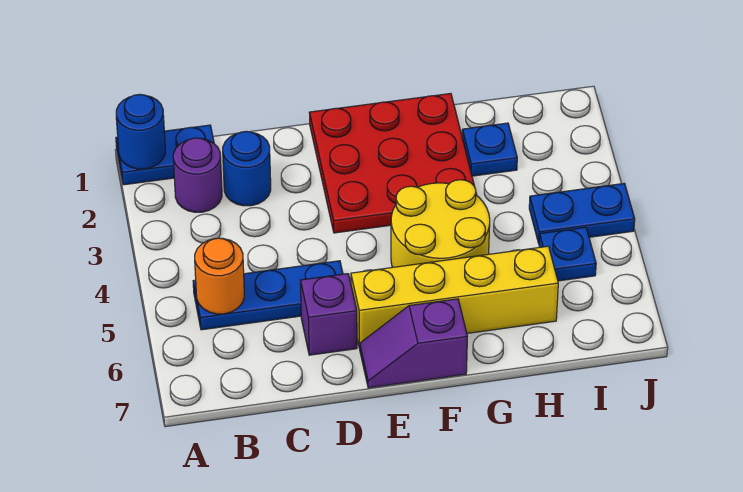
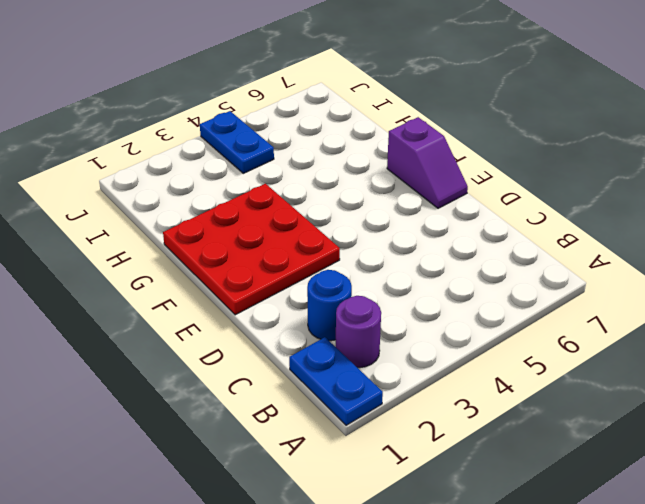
none -> blue plate B5:D5 level 1
none -> purple brick D6 level 1
none -> yellow brick E6:H6 level 1

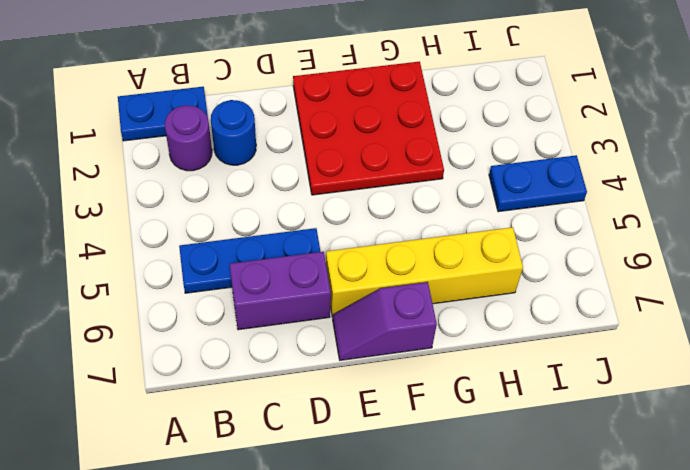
purple brick C6:D6 level 1 -> purple brick D6 level 1
none -> yellow round brick F4:G5 level 1
none -> blue plate H2 level 1
none -> blue plate I5 level 1

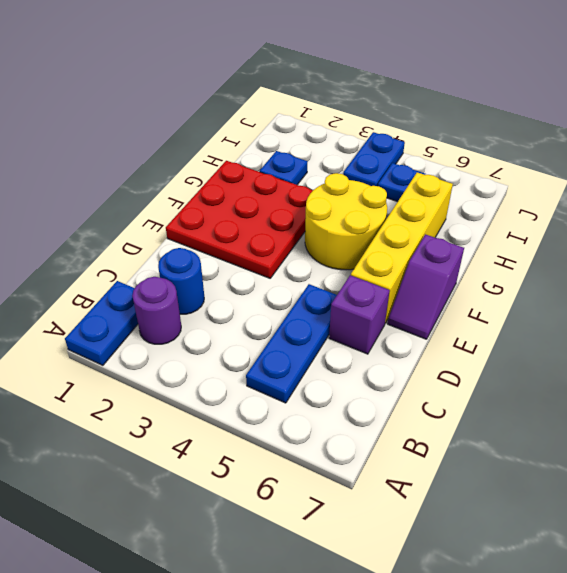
none -> blue round brick A1 level 2
none -> orange round brick B5 level 2

